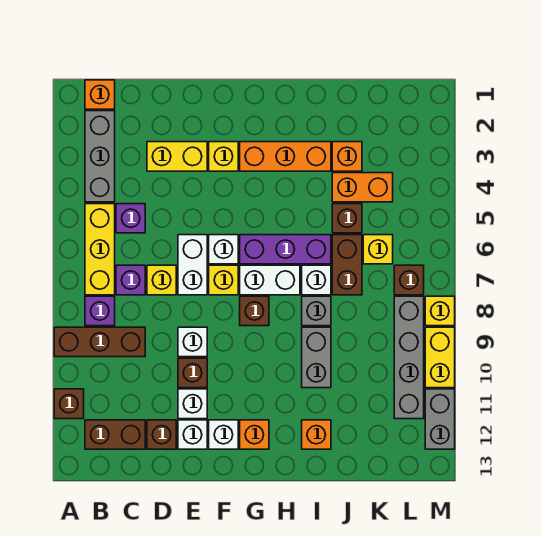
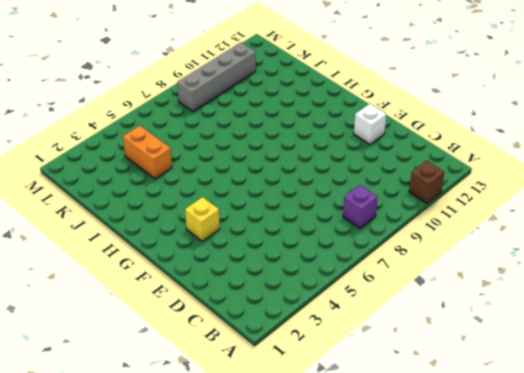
none -> brown brick A9:C9 level 1
none -> orange brick B1 level 1
none -> grey brick B2:B4 level 1
none -> yellow brick B5:B7 level 1

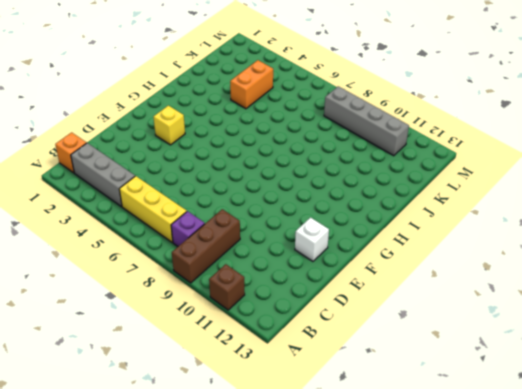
none -> brown brick B12:C12 level 1
none -> purple brick C5 level 1
none -> purple brick C7 level 1
none -> yellow brick D3:E3 level 1

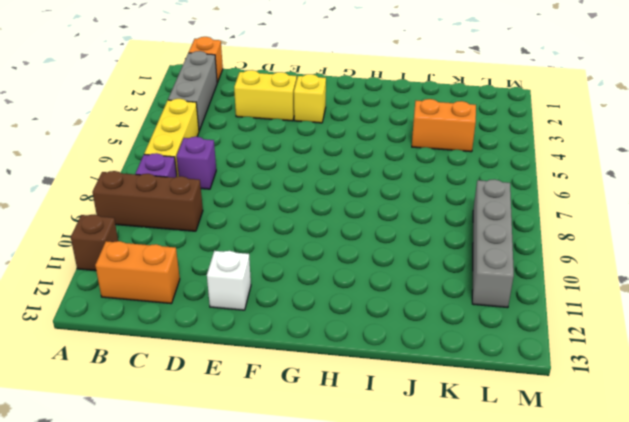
orange brick B12:C12 level 1 -> brown brick B12:C12 level 1
none -> purple brick C5 level 1
none -> yellow brick D7 level 1
none -> brown brick D12 level 1
none -> white brick E6:E7 level 1

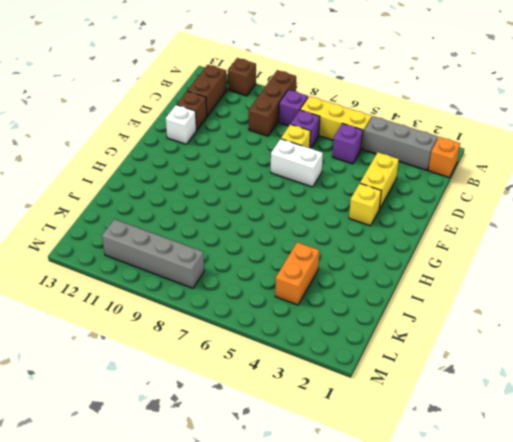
none -> white brick E9 level 1
none -> brown brick E10 level 1
none -> white brick E11 level 1
none -> white brick F6 level 1

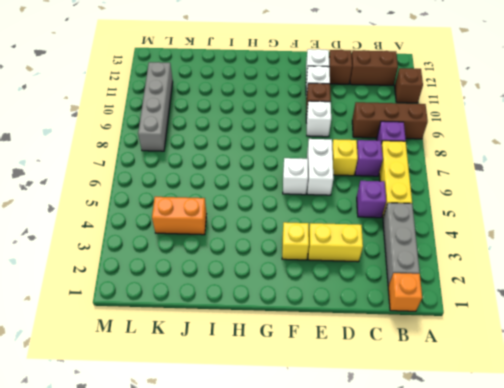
none -> yellow brick F7 level 1
none -> white brick F12 level 1
none -> orange brick G3:I3 level 1
none -> purple brick G6:I6 level 1

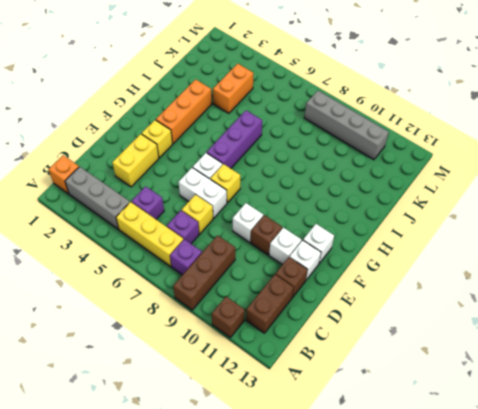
none -> white brick G7:H7 level 1
none -> brown brick G8 level 1
none -> orange brick G12 level 1
none -> white brick I7 level 1

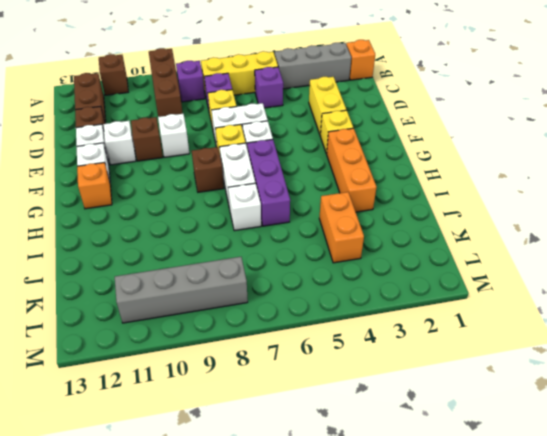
none -> grey brick I8 level 1
none -> grey brick I9:I10 level 1
none -> orange brick I12 level 1
none -> orange brick J3 level 1

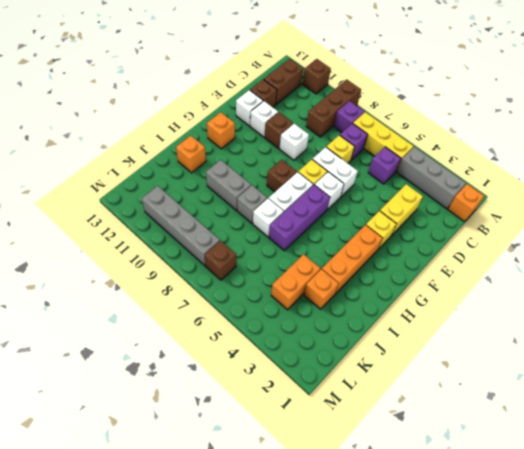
none -> white brick F12 level 1
none -> brown brick J5 level 1
none -> brown brick J6:J7 level 1
none -> yellow brick K6 level 1

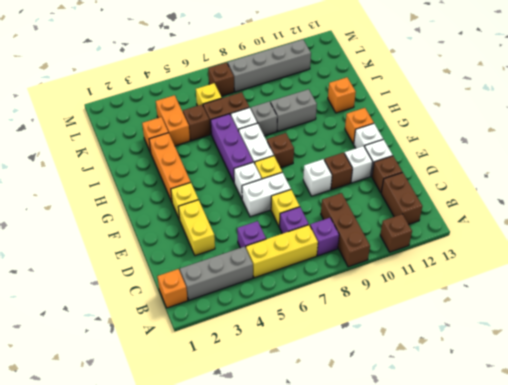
none -> yellow brick M8 level 1
none -> yellow brick M9:M10 level 1
none -> grey brick M11:M12 level 1

